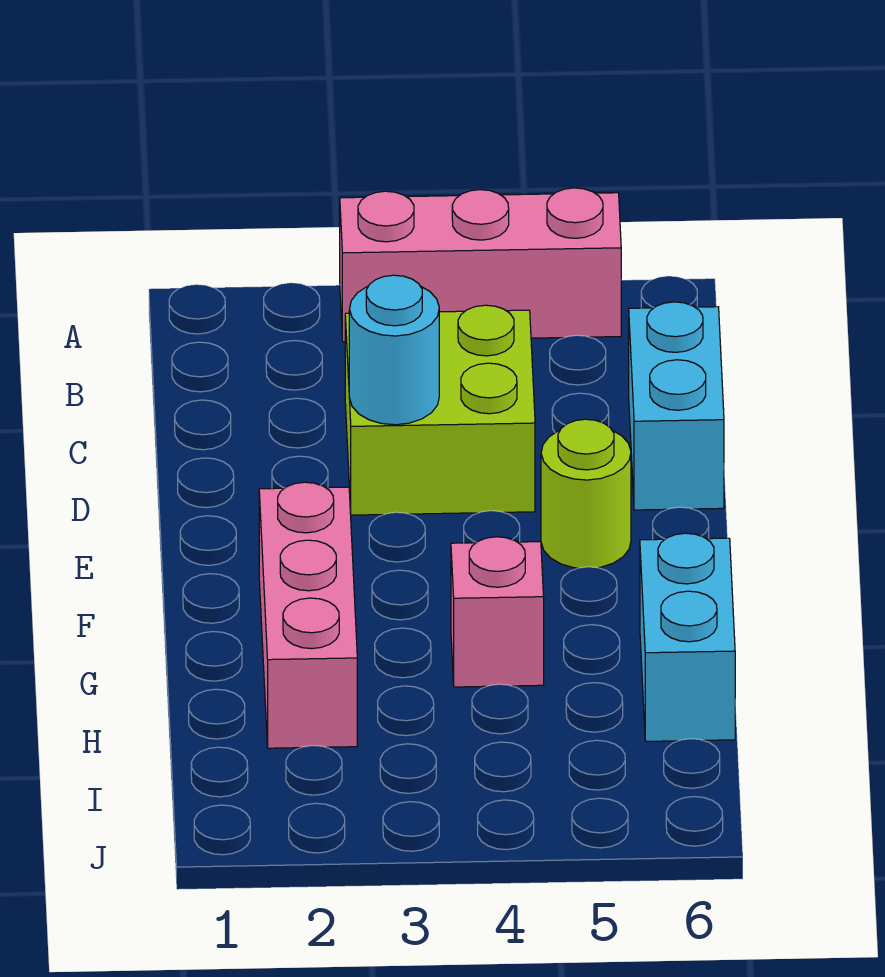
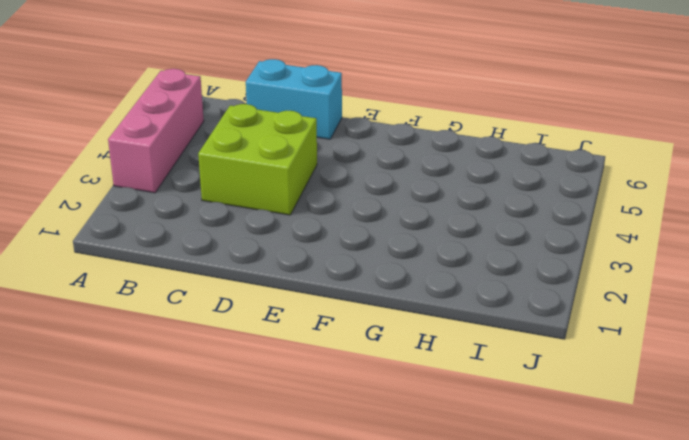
none -> lime round brick E5 level 1
none -> pink brick F2:H2 level 1

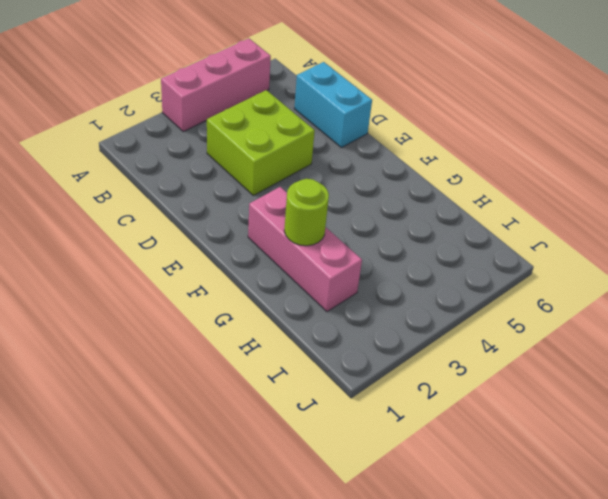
lime round brick G2 level 2 -> lime round brick E5 level 1
none -> pink brick G4 level 1
none -> cyan brick G6:H6 level 1

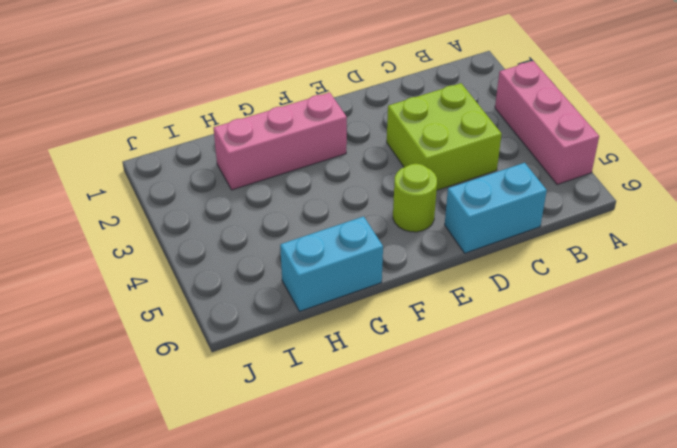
none -> pink brick G4 level 1
none -> cyan round brick D3 level 2

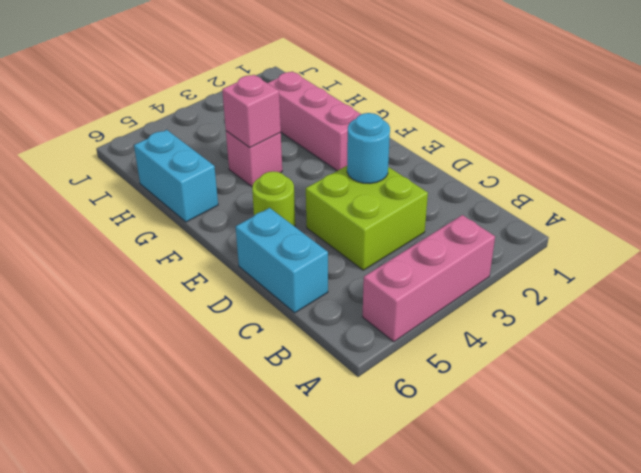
pink brick G4 level 2 -> none

